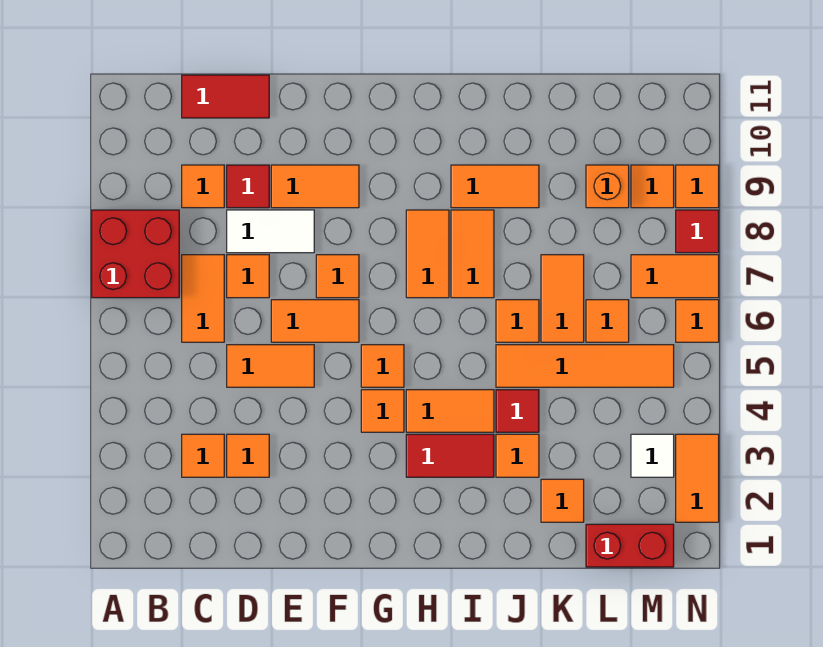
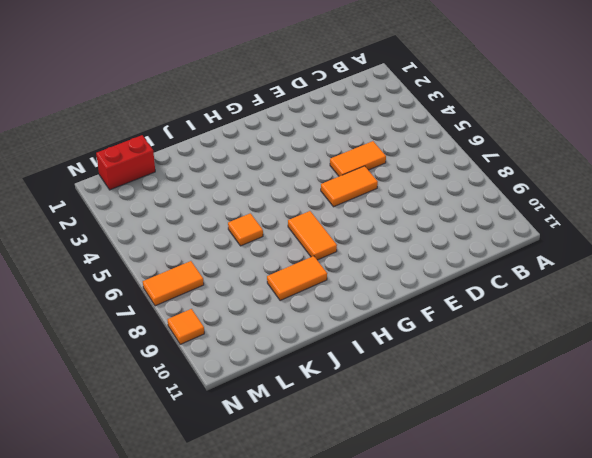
none -> red brick A7:B8 level 1
none -> orange tile C3 level 1
none -> orange tile C6:C7 level 1
none -> orange tile C9 level 1

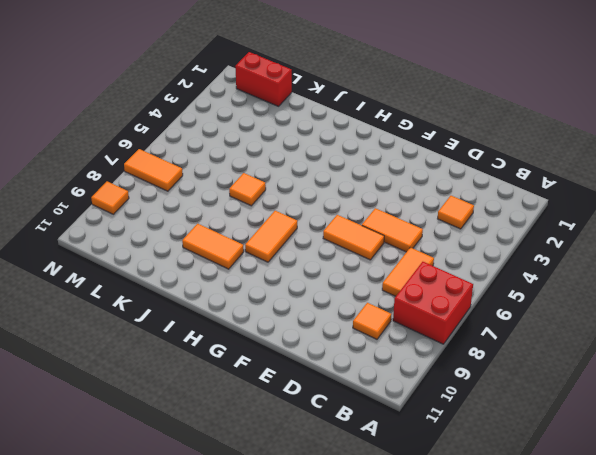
none -> red tile C11:D11 level 1
none -> orange tile D3 level 1
none -> orange tile D7 level 1
none -> white tile D8:E8 level 1

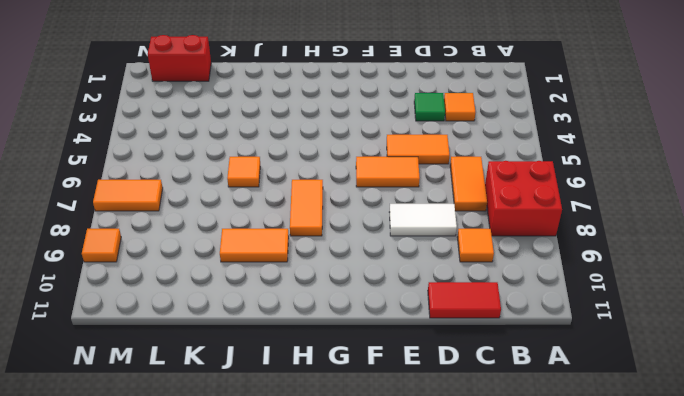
green tile D3 level 1 -> orange tile D3 level 1
none -> orange tile D7 level 1
none -> red tile D9 level 1
none -> orange tile E9:F9 level 1
none -> orange tile F7 level 1

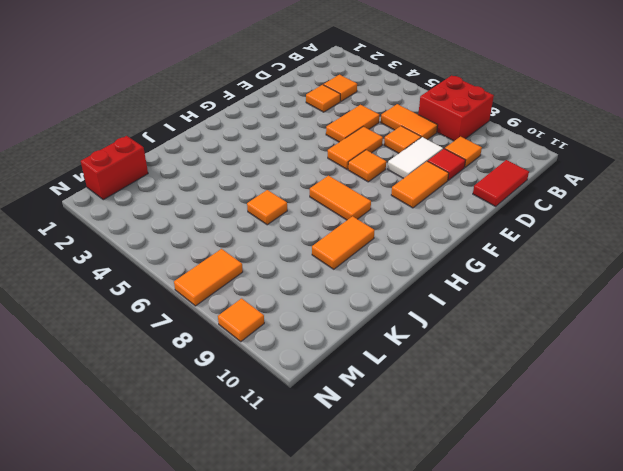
none -> orange tile G4 level 1
none -> orange tile G5 level 1
none -> red tile H3:I3 level 1
none -> orange tile H4:I4 level 1

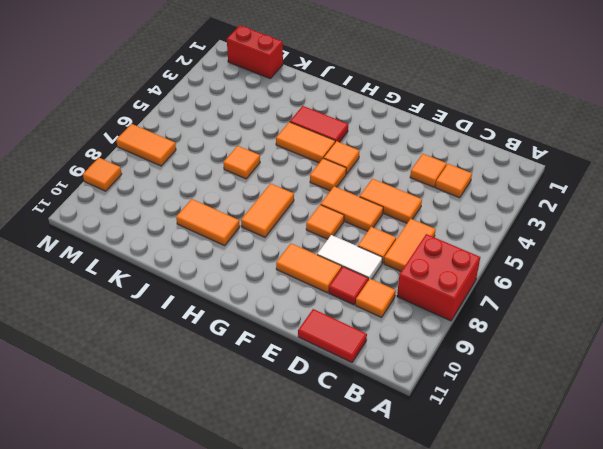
none -> orange tile I7:I8 level 1
none -> orange tile J3 level 1
none -> red tile J4 level 1
none -> orange tile J5:M5 level 1

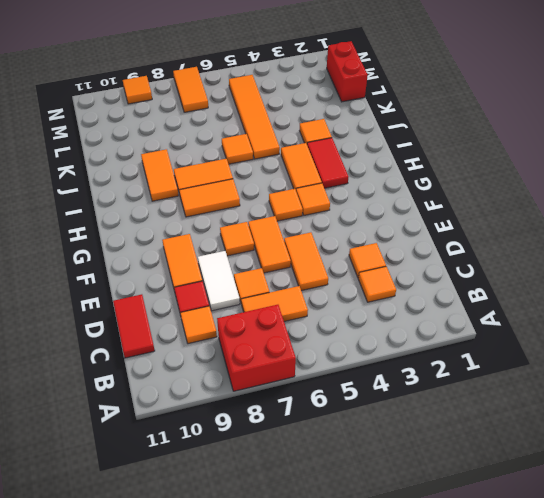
none -> red tile J4 level 1
none -> orange tile K2 level 1
none -> orange tile K6:K7 level 1
none -> orange tile L6 level 1

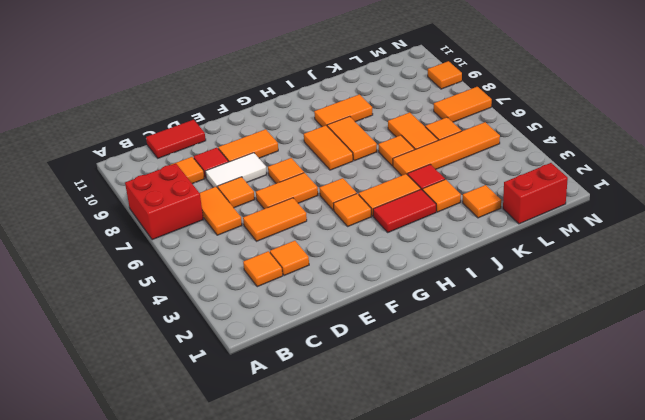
none -> orange brick L9 level 1
none -> white tile M3 level 1
none -> orange tile M9 level 1
none -> orange tile N2:N3 level 1

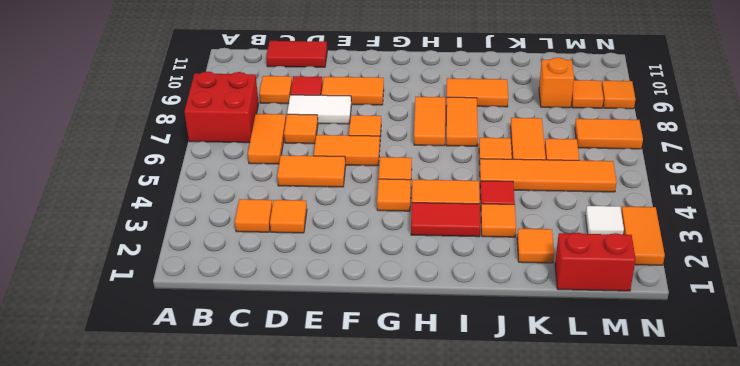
none -> orange tile N6 level 1
none -> red tile N8 level 1

